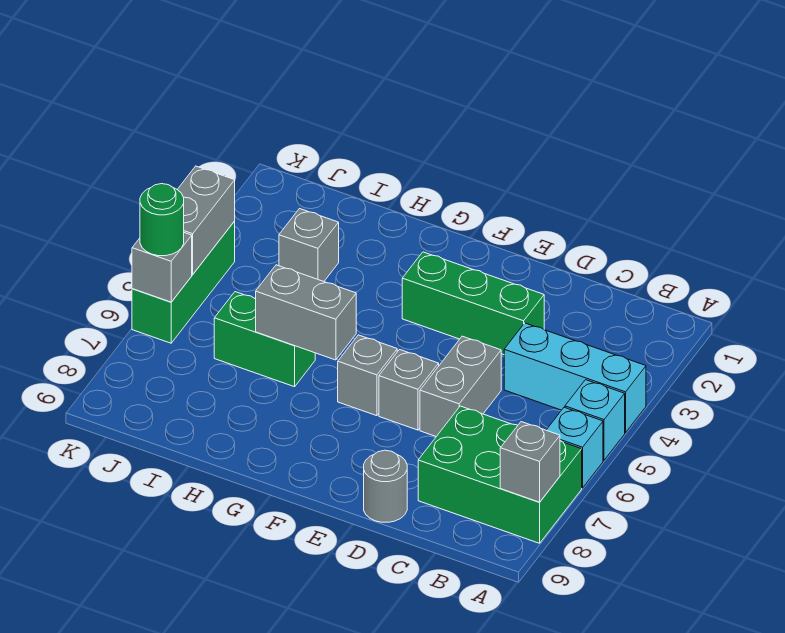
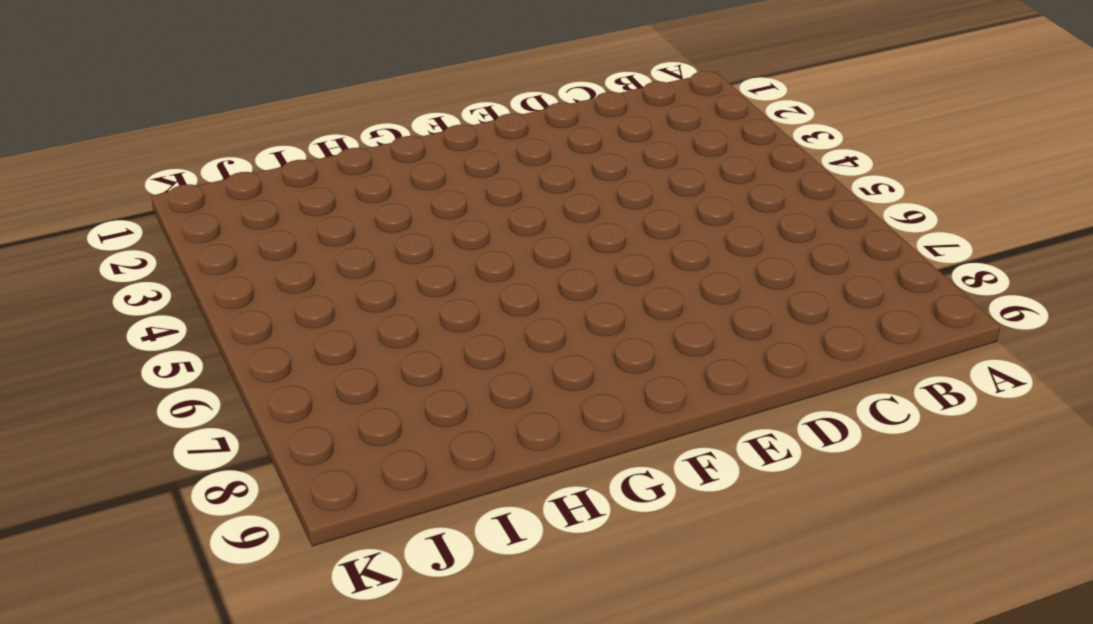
none -> cyan brick A4:C4 level 1
none -> cyan brick A5 level 1
none -> cyan brick A6 level 1

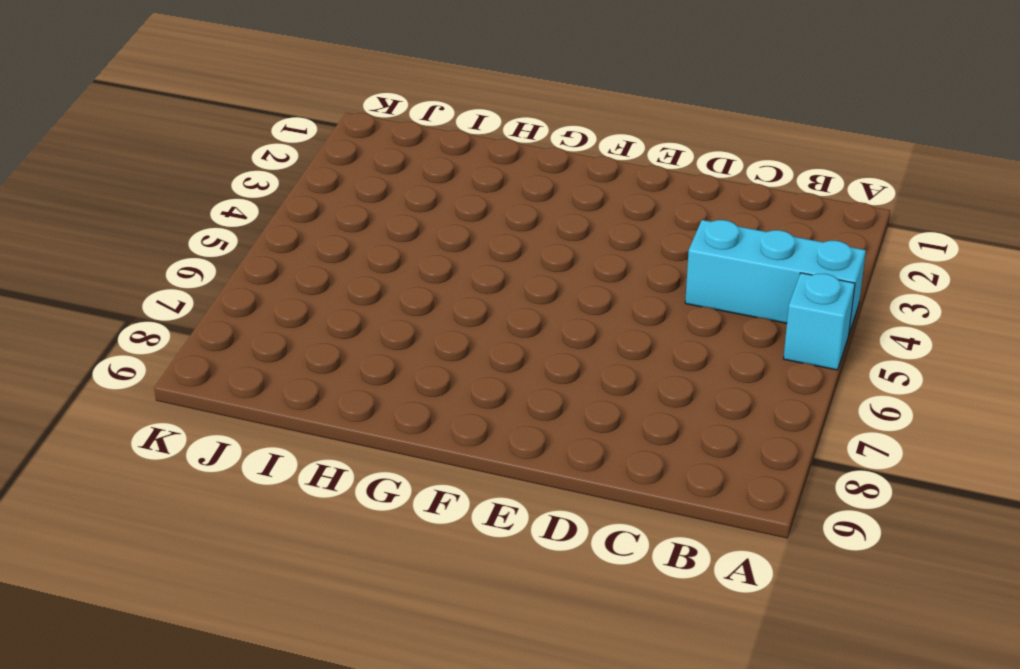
none -> cyan brick A6 level 1
none -> green brick A7:C8 level 1
none -> green brick D3:F3 level 1

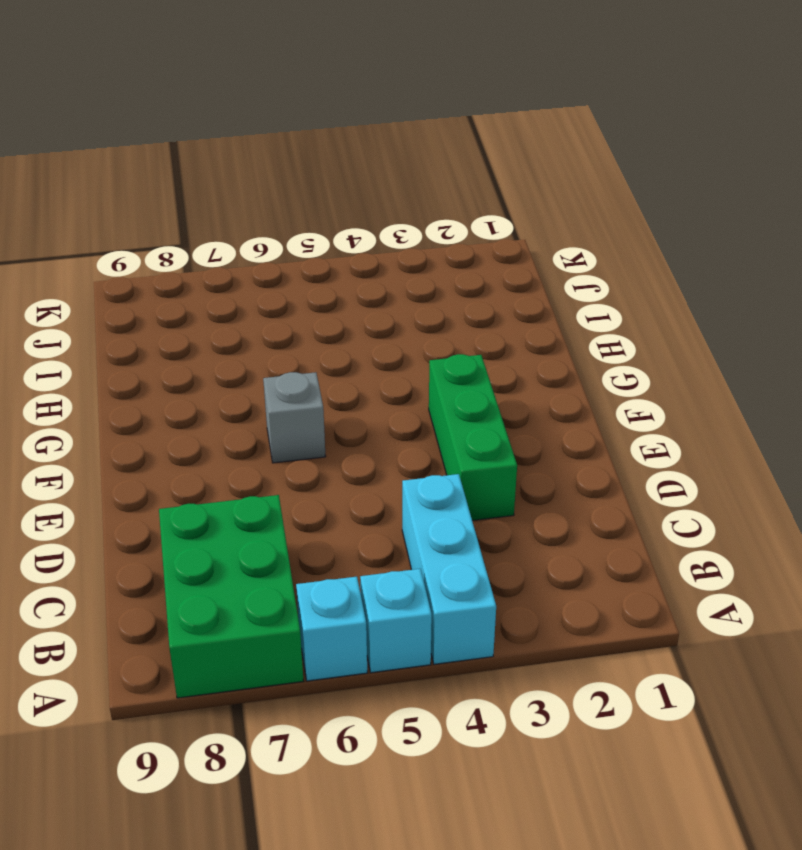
none -> grey brick D5:D6 level 1
none -> grey round brick D9 level 1
none -> grey brick E6 level 1

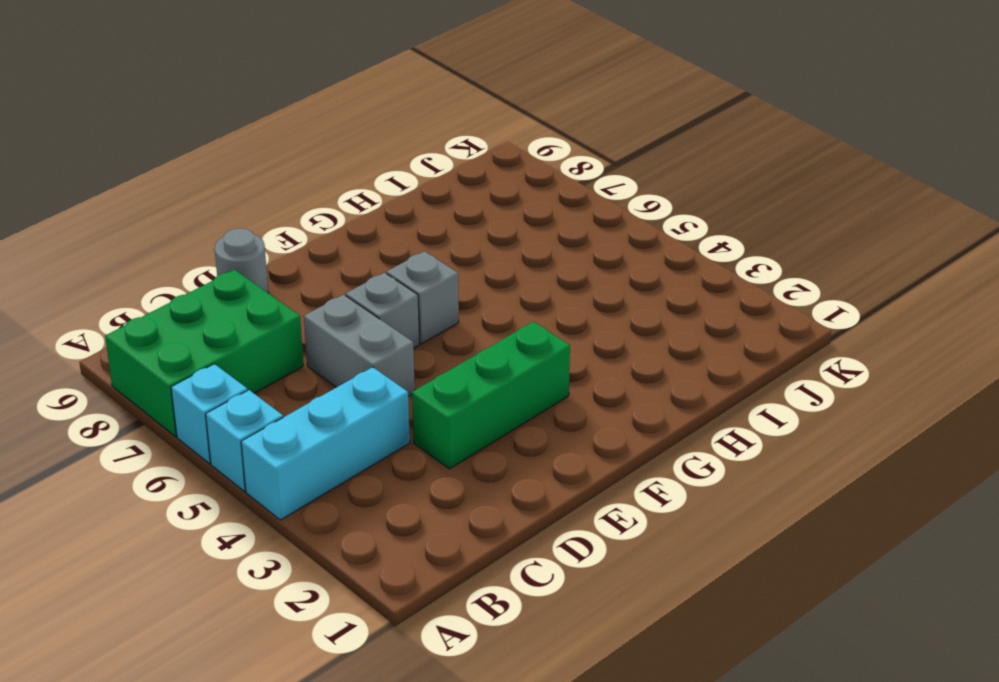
none -> green brick H6:I6 level 1
none -> grey brick I3 level 1
none -> green brick K4:K6 level 1

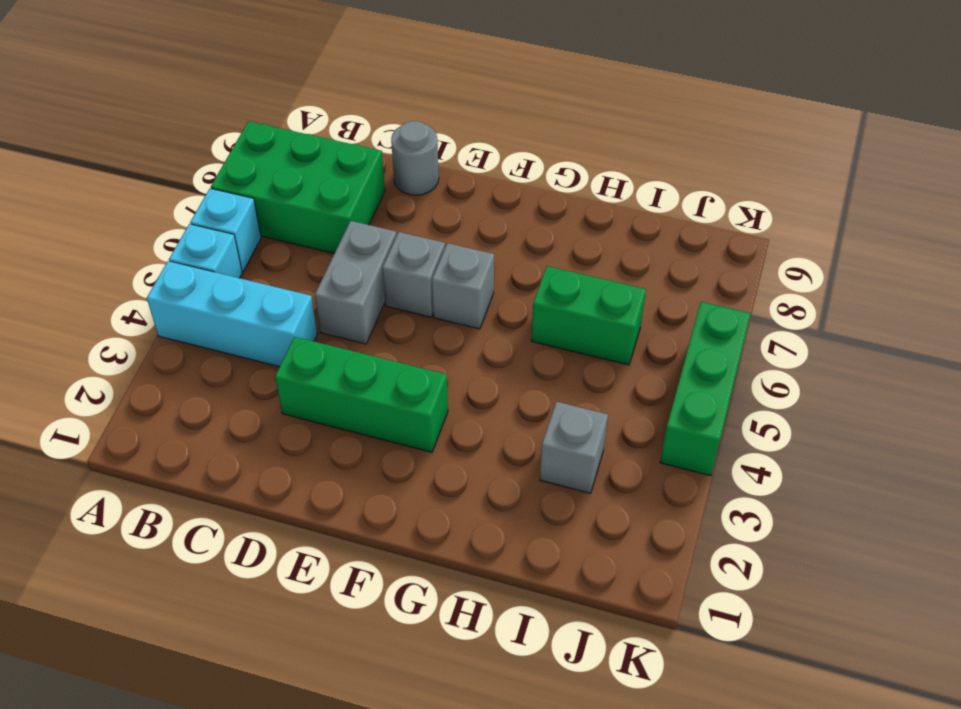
none -> grey brick A8 level 2
none -> grey brick G6:H6 level 2
none -> grey brick K4:K5 level 2

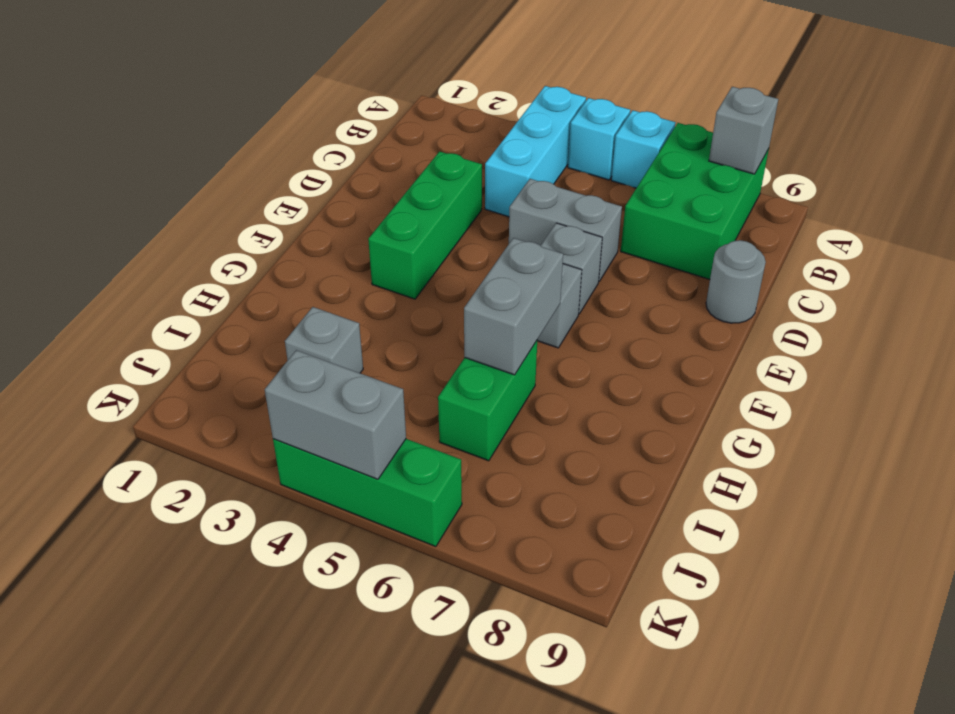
none -> grey brick K6 level 2
none -> green round brick K6 level 3

